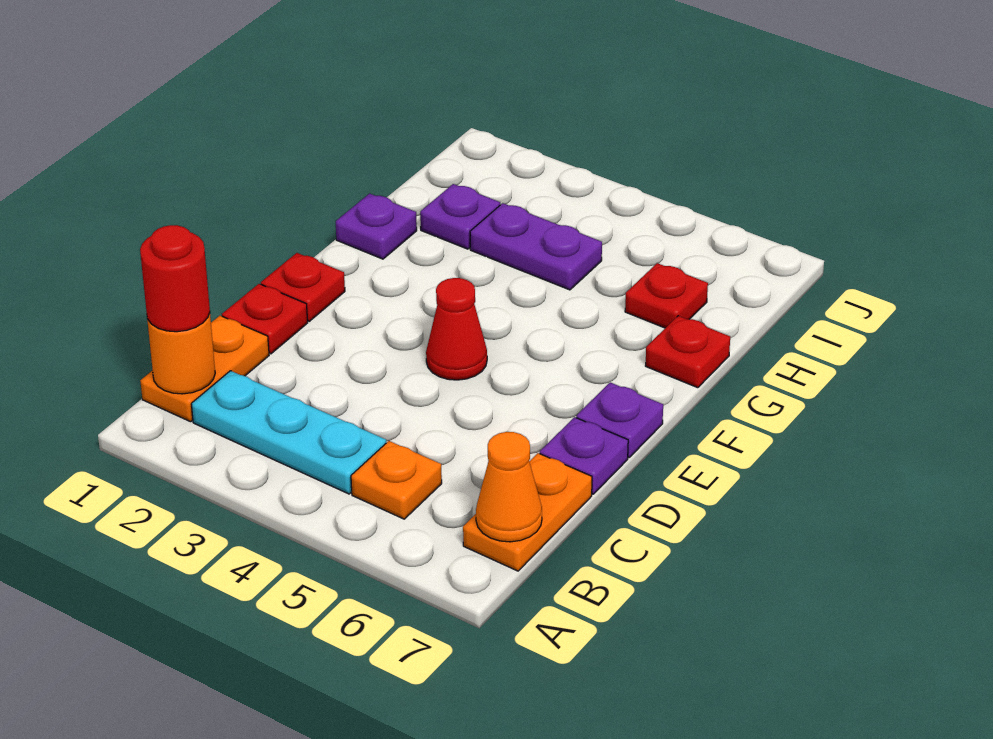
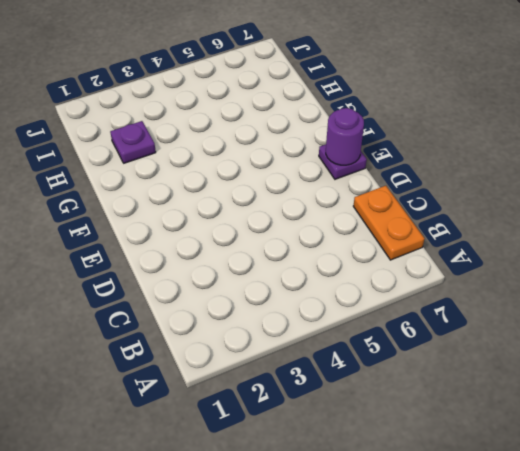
purple round brick E7 level 2 -> none
none -> orange plate B1:C1 level 1
none -> cyan plate B2:B4 level 1
none -> orange plate B5 level 1

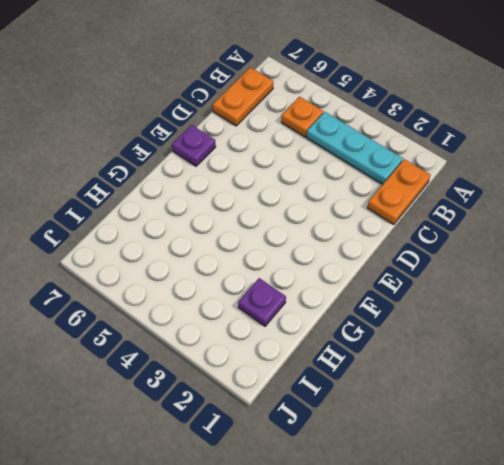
none -> red plate D1 level 1
none -> purple plate D7 level 1
none -> red plate E1 level 1

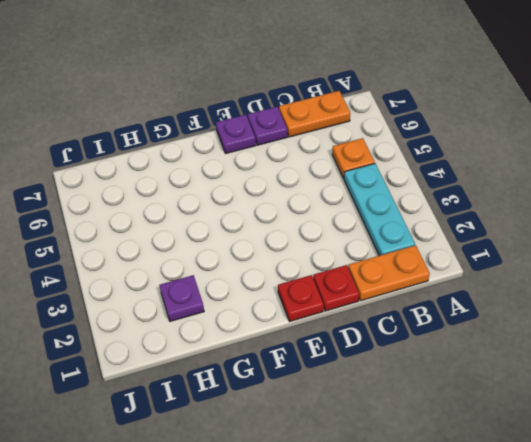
none -> red cone E4 level 1
none -> purple plate G1 level 1
none -> red plate G7 level 1

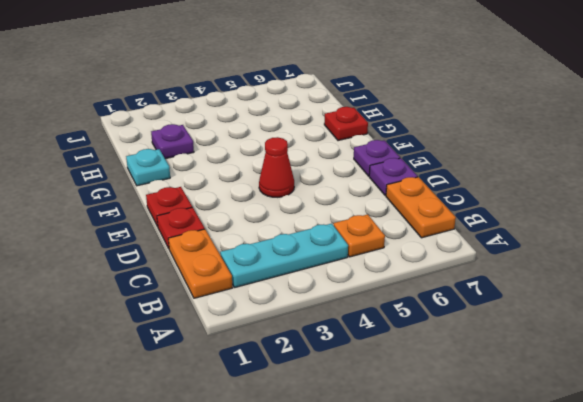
cyan plate G1 level 1 -> purple plate G1 level 1
none -> purple plate H3:H4 level 1
none -> red plate H6 level 1
none -> orange round brick B1 level 2

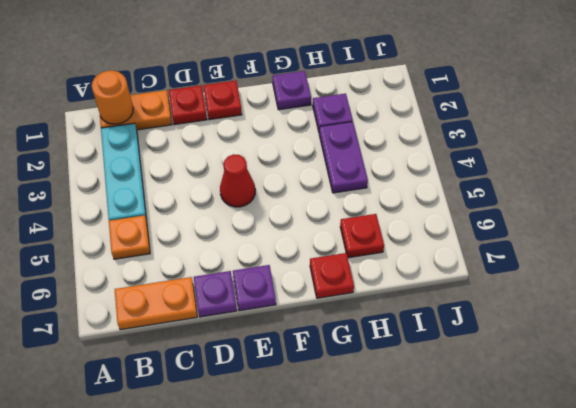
none -> orange cone B7 level 2
none -> red round brick B1 level 3

